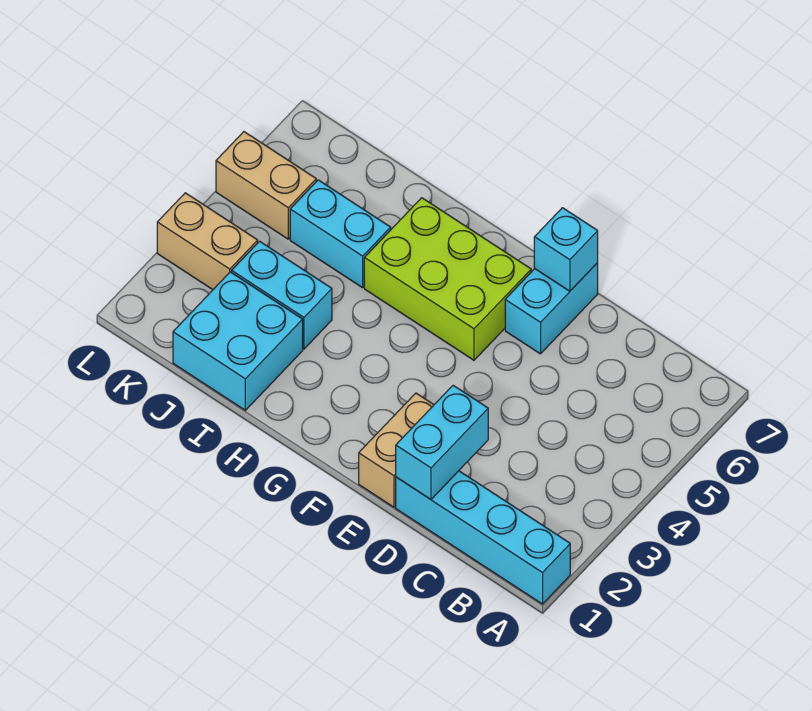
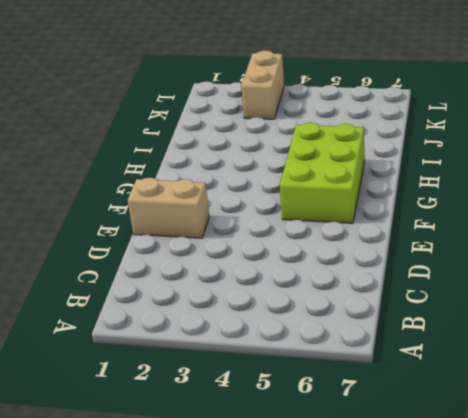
none -> cyan brick A1:D1 level 1
none -> cyan brick E6:E7 level 1

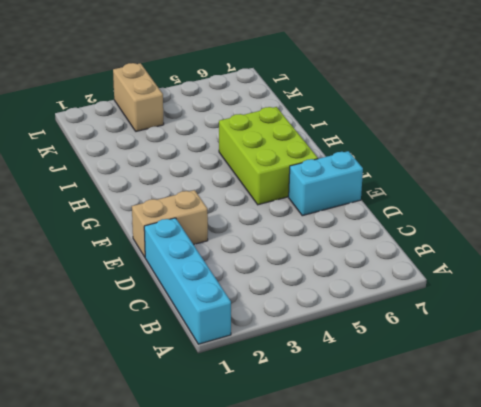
none -> cyan brick I1:J2 level 1
none -> cyan brick I3:J3 level 1

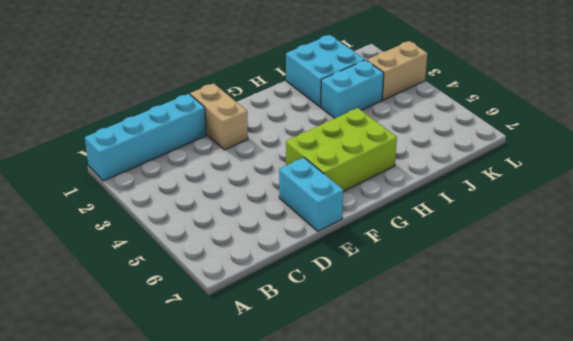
none -> cyan brick I5:J5 level 1
none -> tan brick K5:L5 level 1

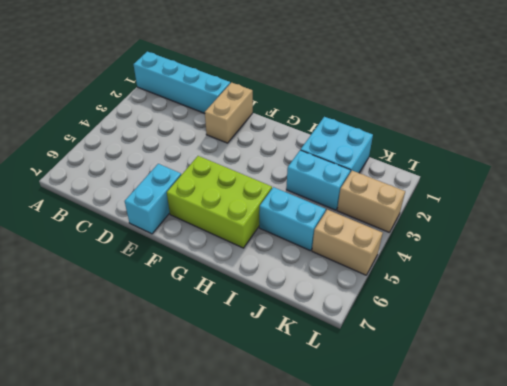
none -> cyan brick D1:D2 level 2
none -> cyan brick E7 level 2

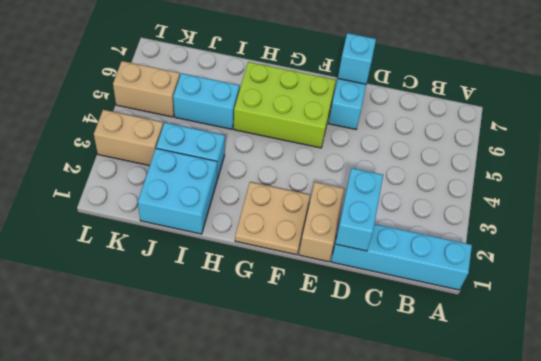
tan plate F1:G2 level 1 -> none

